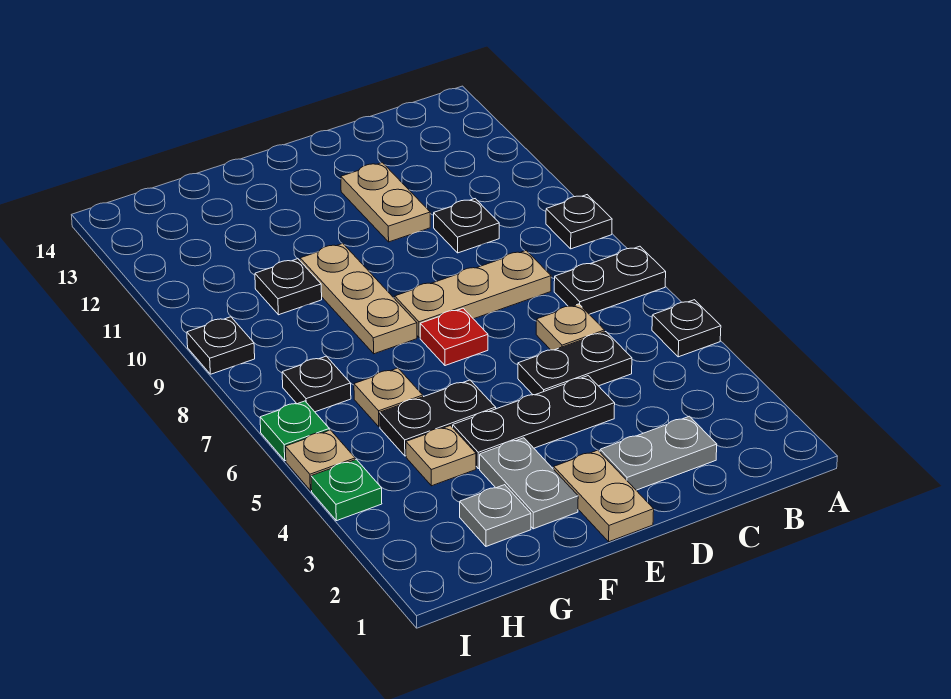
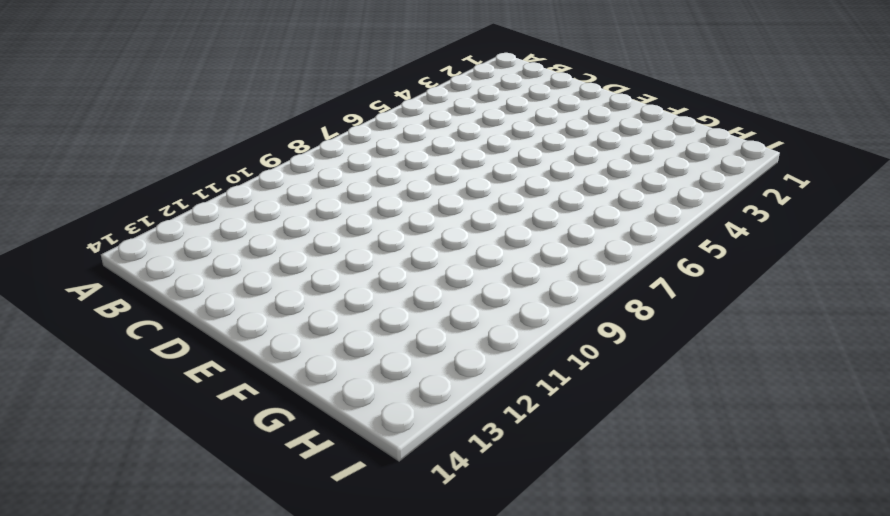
none -> black plate A5 level 1
none -> black plate A7:B7 level 1
none -> black plate A9 level 1

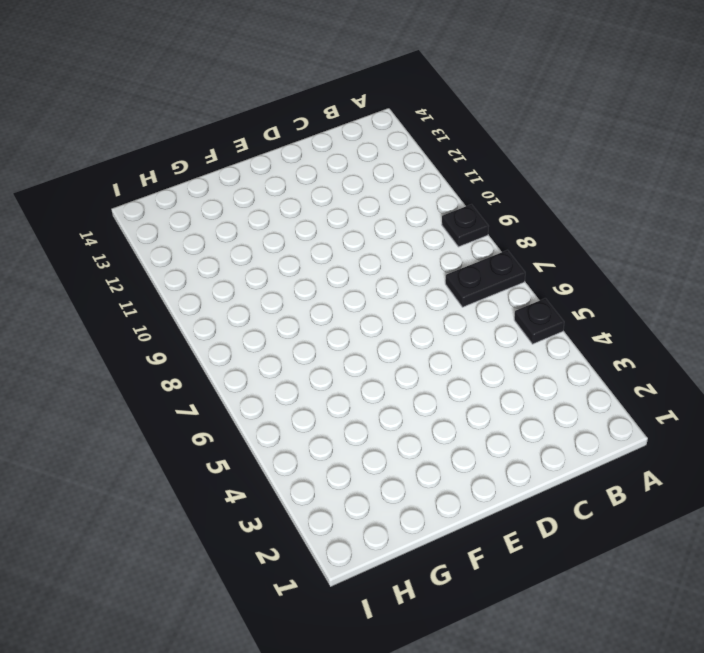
none -> grey plate C2:D2 level 1
none -> black plate C5:D5 level 1
none -> tan plate C6 level 1

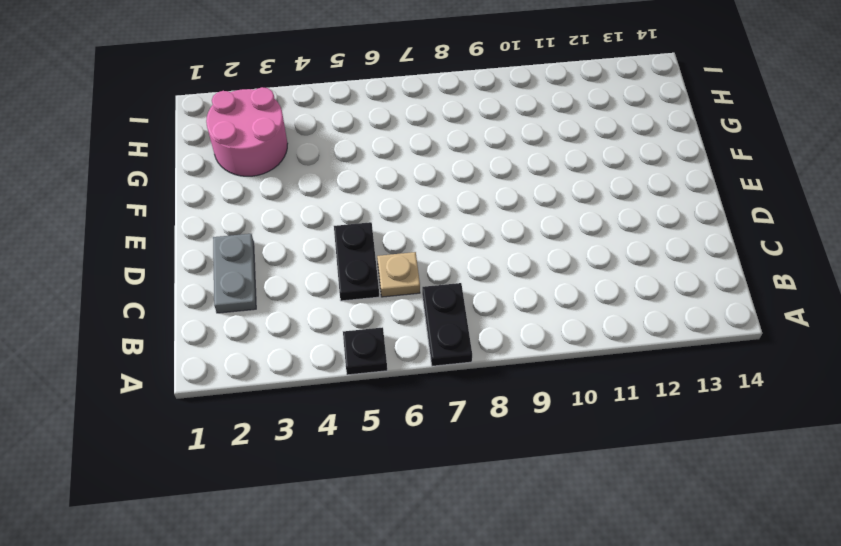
pink round brick G2:H3 level 1 -> grey plate G2 level 1
none -> black plate A9 level 1
none -> tan plate C8:E8 level 1
none -> black plate C10 level 1

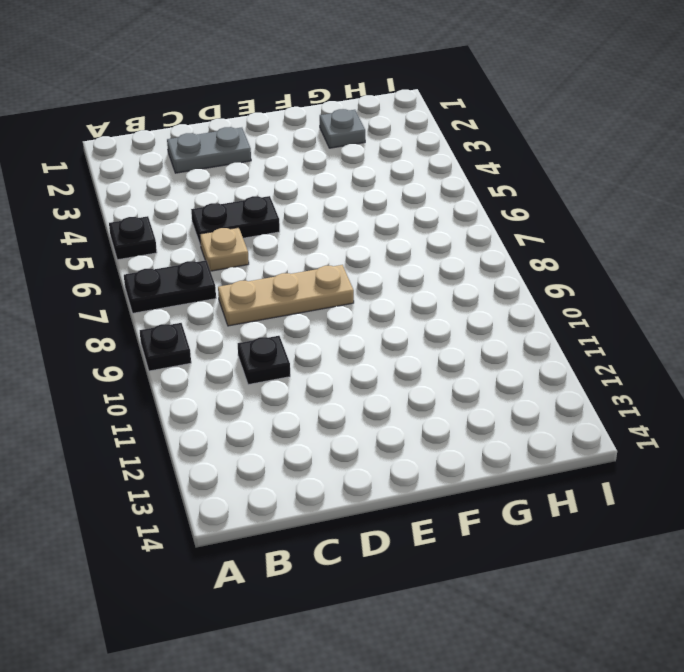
none -> black plate D4:F4 level 1
none -> tan plate D11:D12 level 1
none -> tan plate E1:E2 level 1

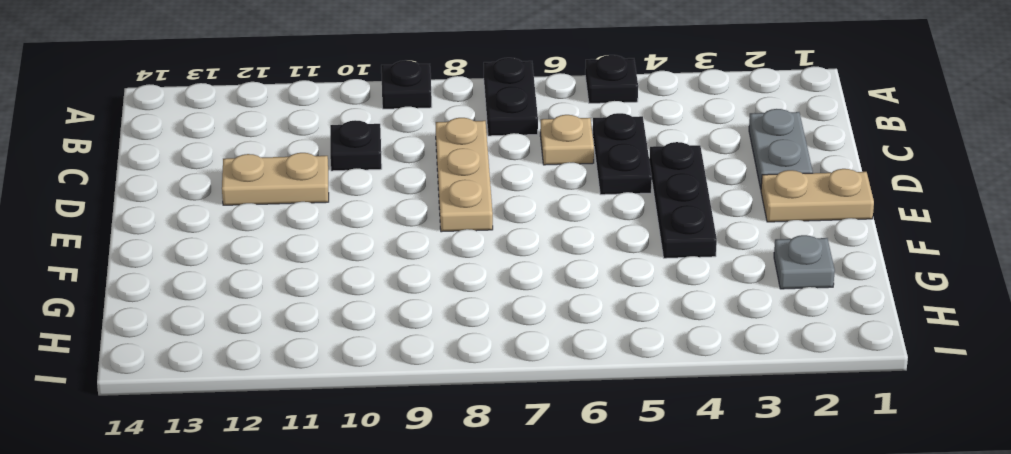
none -> red plate E7 level 1
none -> grey plate F2:F3 level 1
none -> black plate F5:G5 level 1

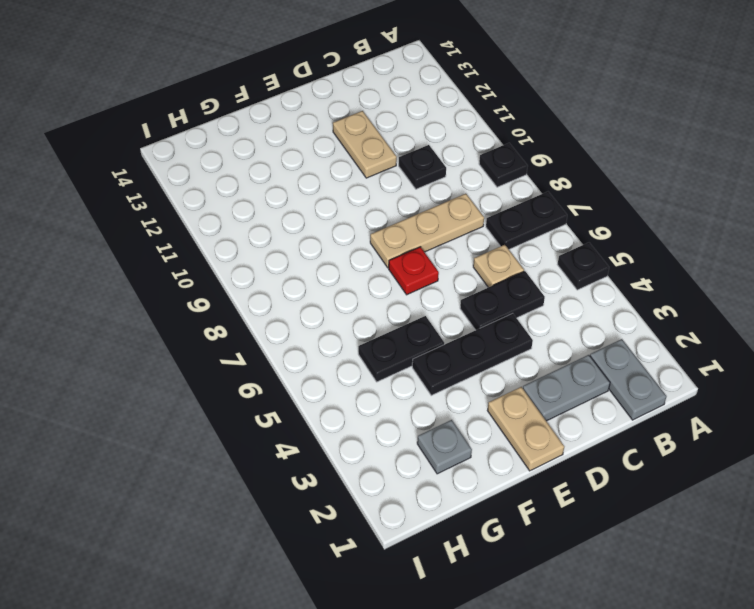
grey plate B1:B2 level 1 -> grey plate F2:F3 level 1
none -> tan plate F8:F10 level 1
none -> tan plate G4 level 1
none -> tan plate G6 level 1

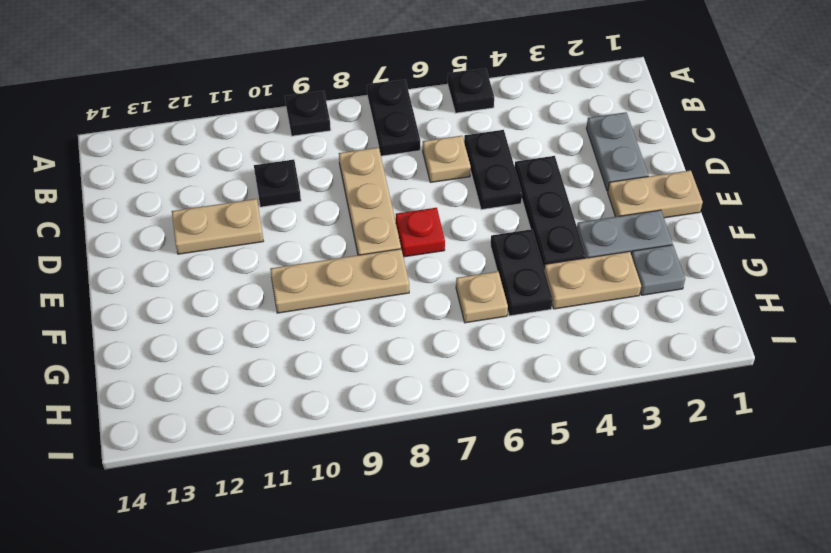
tan plate G3:G4 level 1 -> tan plate G4 level 1
none -> black plate G10 level 1
none -> black plate H7 level 1
none -> green plate I4 level 1

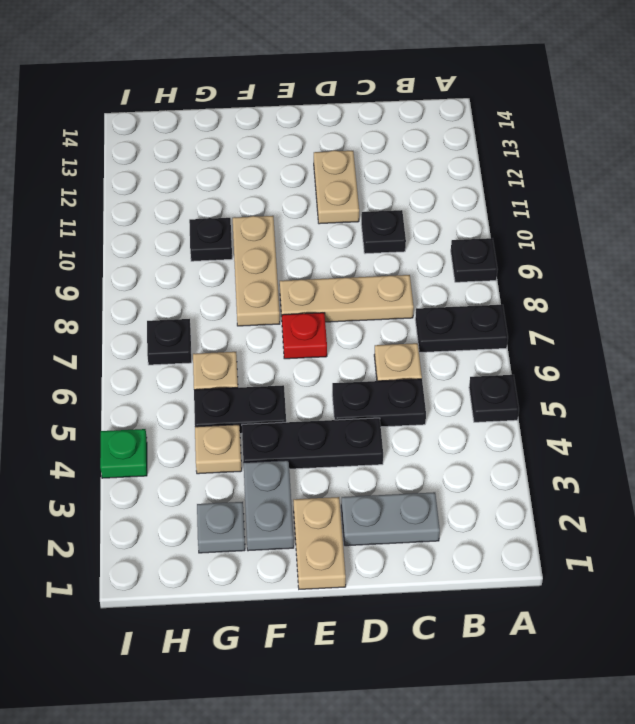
none -> tan plate I5 level 1
none -> green plate I6 level 1
none -> black plate I9 level 1

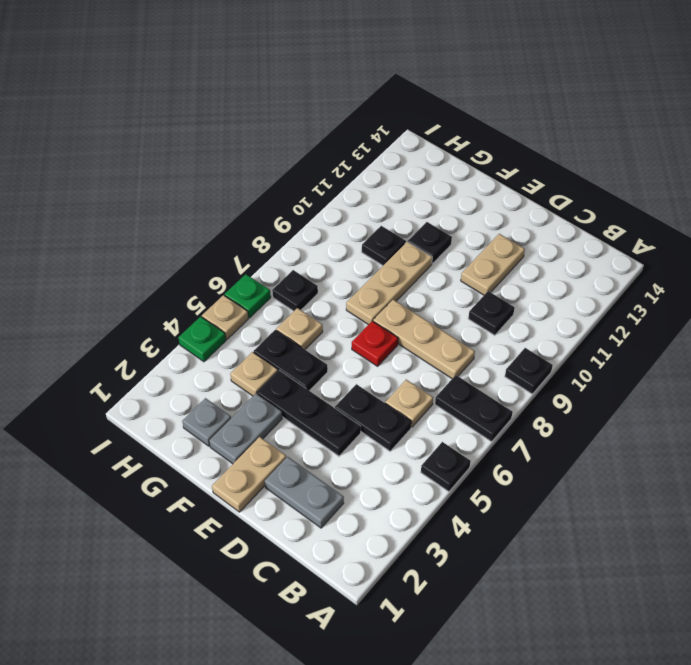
black plate F11 level 1 -> black plate I9 level 1

